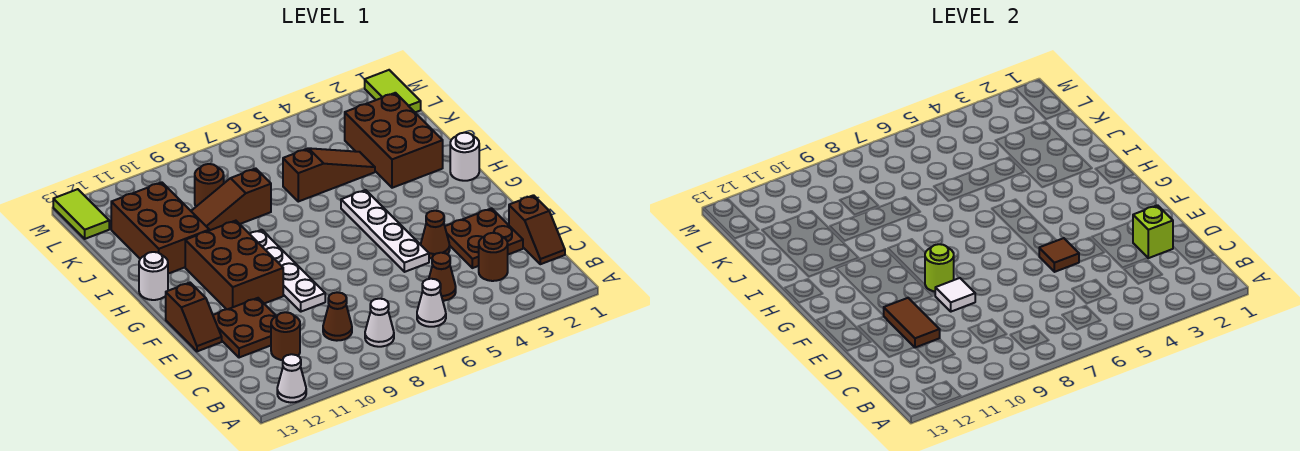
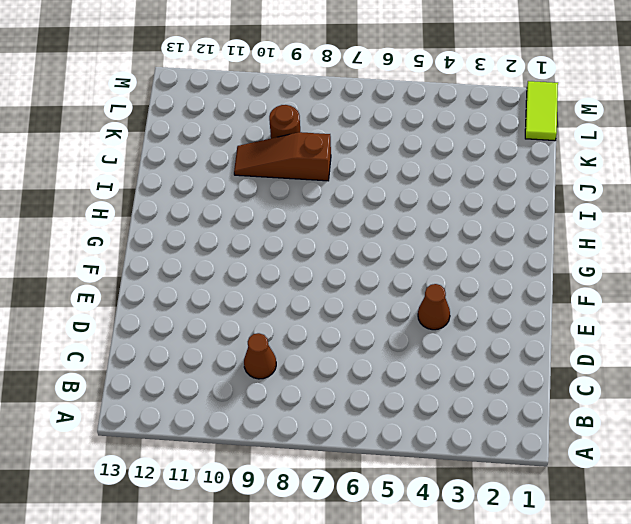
none -> white cone A12 level 1
none -> white cone B6 level 1
none -> white cone B8 level 1

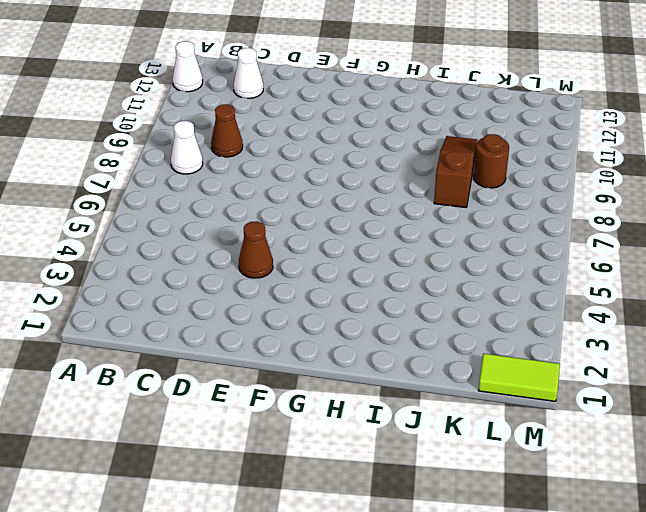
white cone C12 level 1 -> white cone B6 level 1
none -> brown slope C1:D1 level 1 top D
none -> brown round brick C3 level 1
none -> brown cone C5 level 1

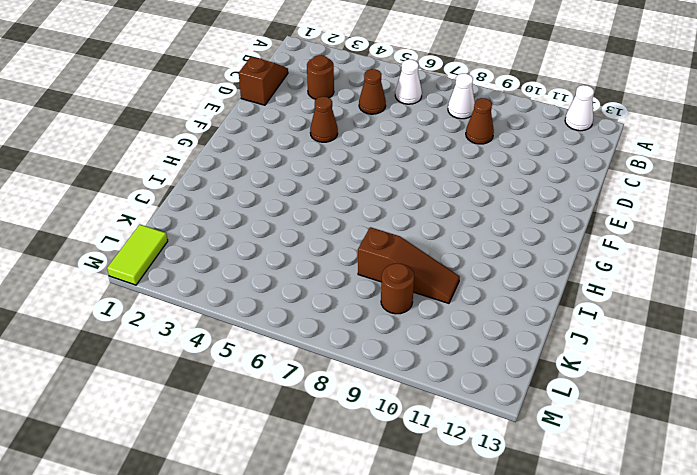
none -> brown round brick C11 level 1
none -> brown plate D2:E3 level 1
none -> brown plate D11:E12 level 1

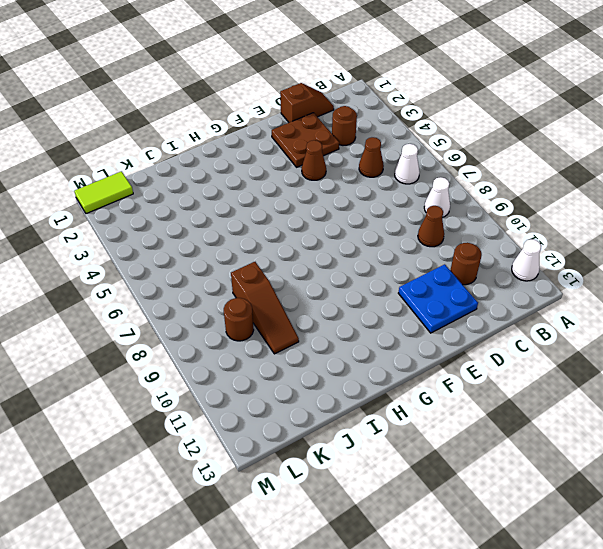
blue plate D11:E12 level 1 -> brown plate D11:E12 level 1
none -> white plate E5:H5 level 1
none -> white plate E9:H9 level 1
none -> brown slope E13:F13 level 1 top F

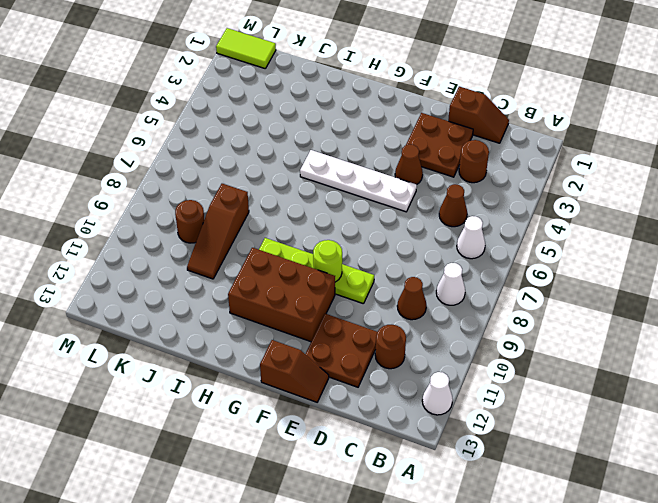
lime plate E9:H9 level 1 -> white plate E9:H9 level 1
none -> white round brick H1 level 1
none -> white round brick H13 level 1
none -> brown brick I2:K3 level 1

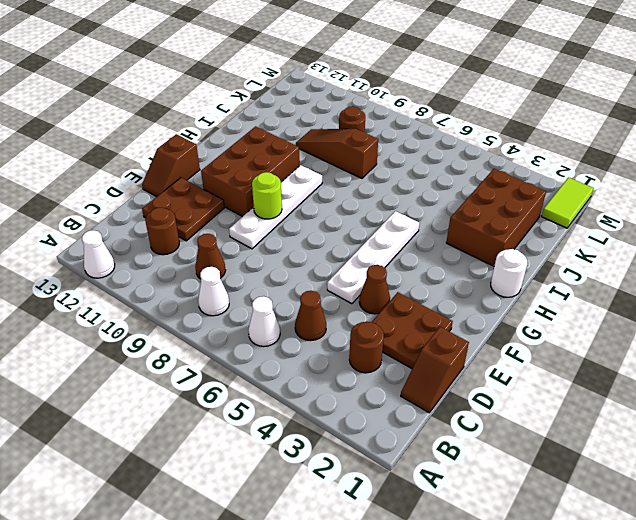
none -> white round brick H13 level 1
none -> brown brick I11:K12 level 1
none -> brown slope J4:J6 level 1 top 6

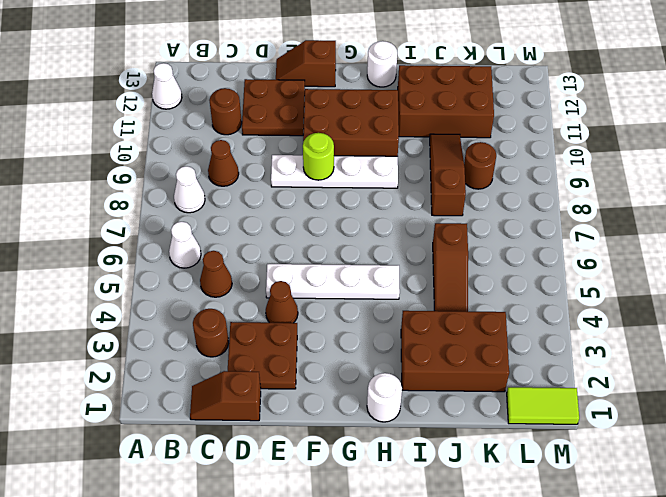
none -> lime tile L13:M13 level 1
none -> lime brick D2 level 2
none -> brown tile D11:E11 level 2

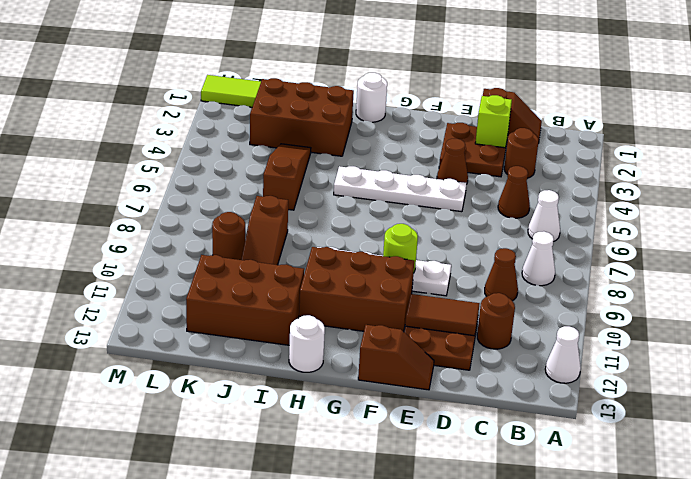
none -> lime tile L13:M13 level 1
none -> brown tile E5 level 2
none -> white tile E9 level 2

